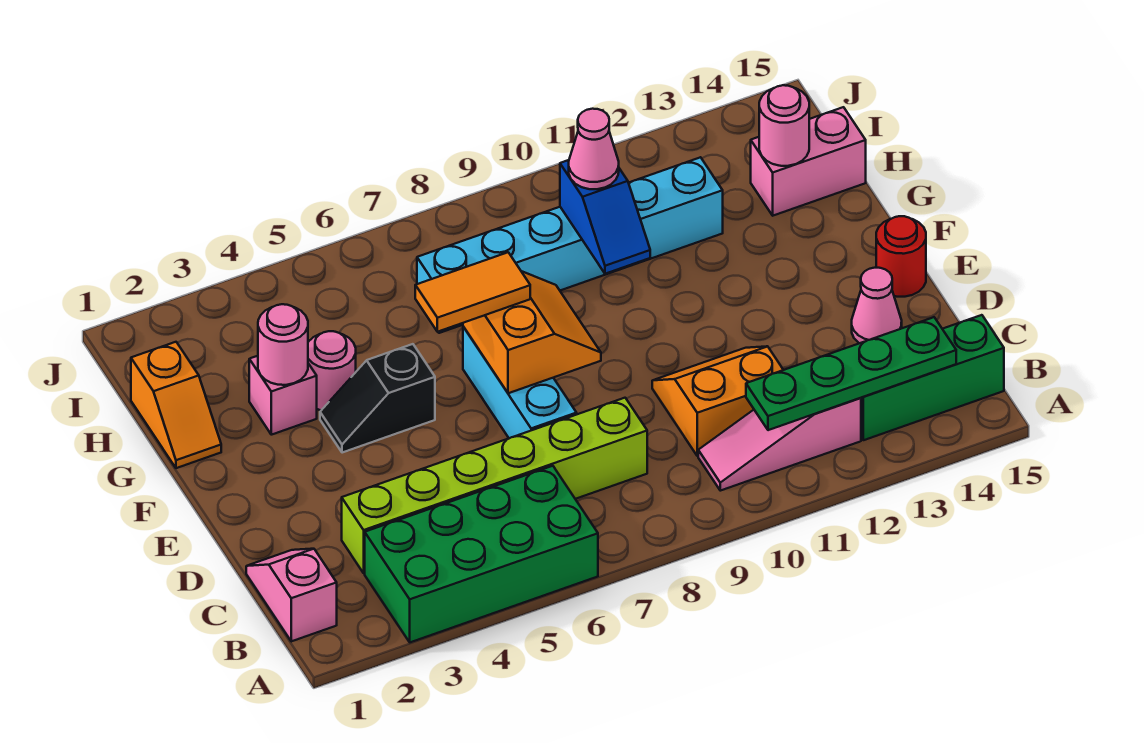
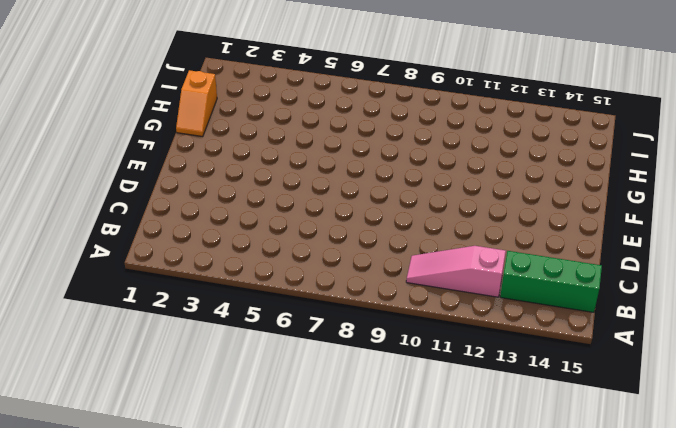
none -> green brick A3:B6 level 1
none -> pink slope B1:C1 level 1 top B
none -> lime brick C3:C8 level 1

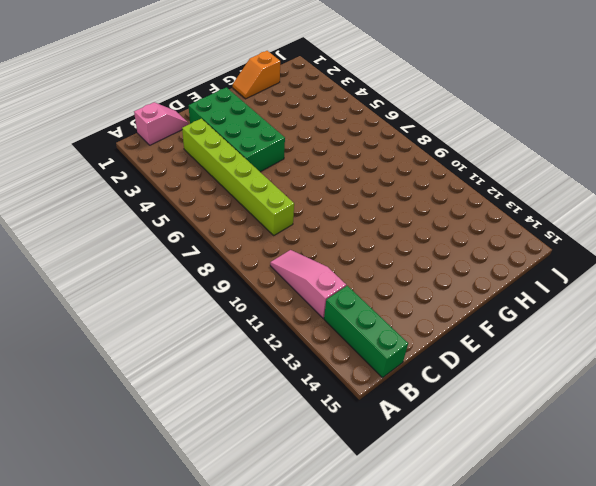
green brick D2:E5 level 1 -> green brick A3:B6 level 1
none -> orange slope C10:D11 level 1 top C
none -> cyan brick D7:F7 level 1
none -> pink cone D14 level 1

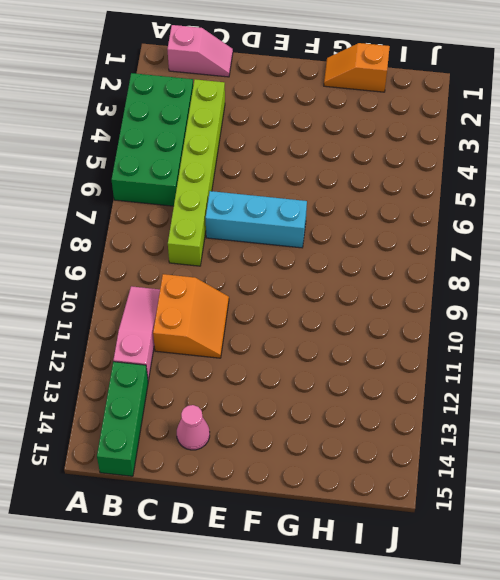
none -> red round brick E15 level 1
none -> black slope F4:F5 level 1 top 5
none -> pink brick G3 level 1

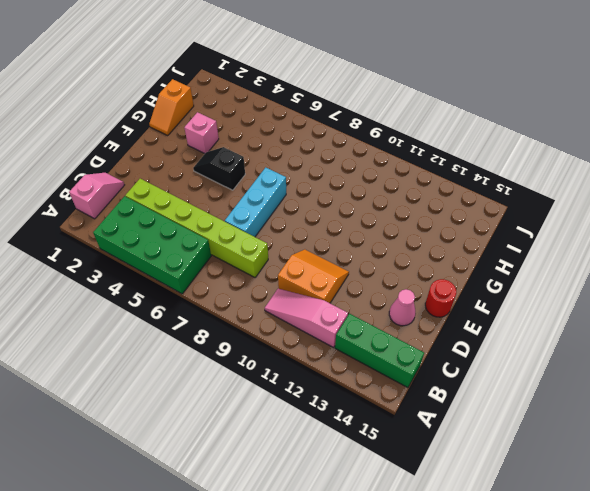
none -> pink round brick G4 level 1
none -> cyan brick H7:H12 level 1
none -> pink brick H14:H15 level 1

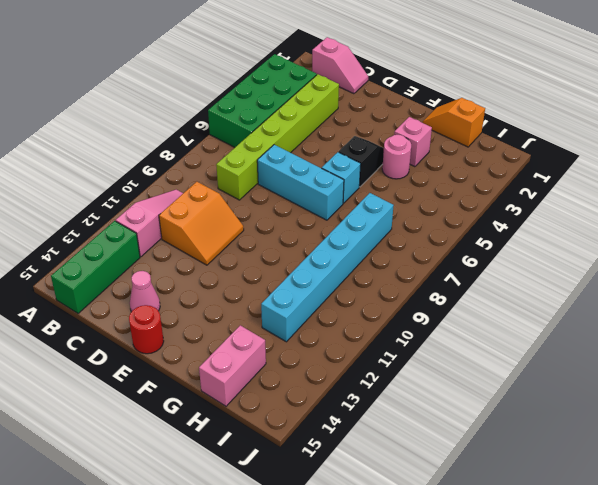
cyan brick F6 level 1 -> none
none -> green plate B11:B14 level 2
none -> orange slope E7:F8 level 2 top 7
none -> pink round brick G3 level 2

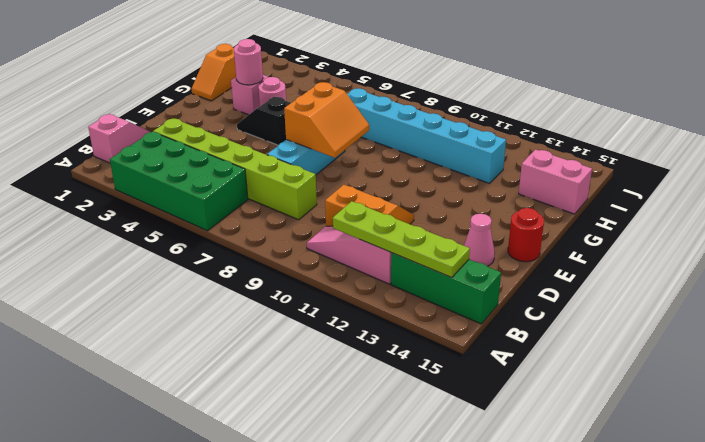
lime plate B11:B14 level 2 -> green plate B11:B14 level 2
none -> blue slope G10:H10 level 2 top H
none -> pink round brick H14 level 2
none -> orange tile F6:F7 level 3

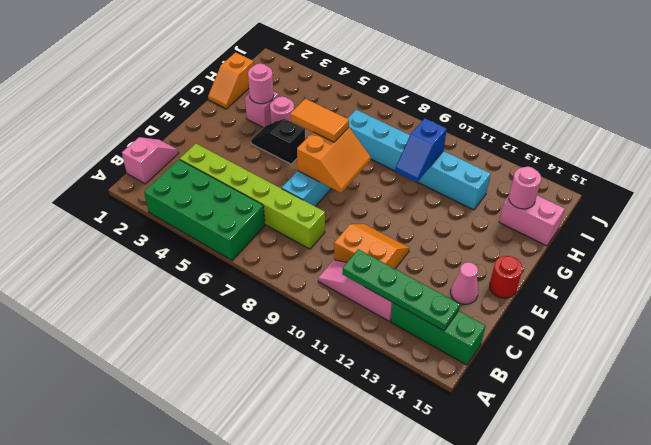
none -> pink cone H10 level 3

